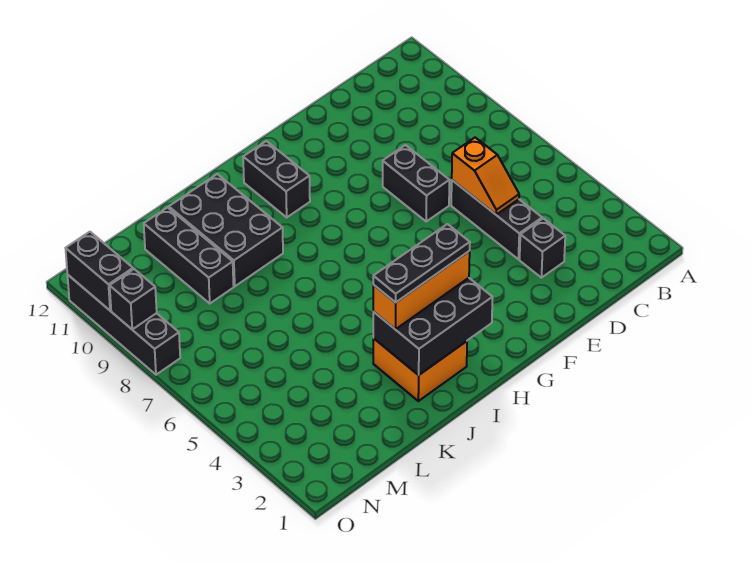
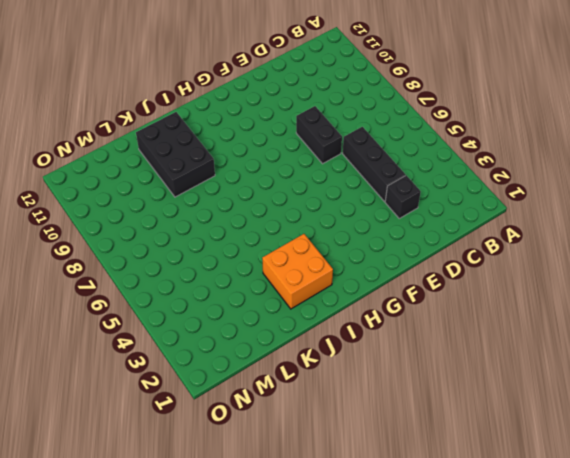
none -> black brick H10:H11 level 1
none -> black brick L9:L11 level 1
none -> black brick O8:O11 level 1

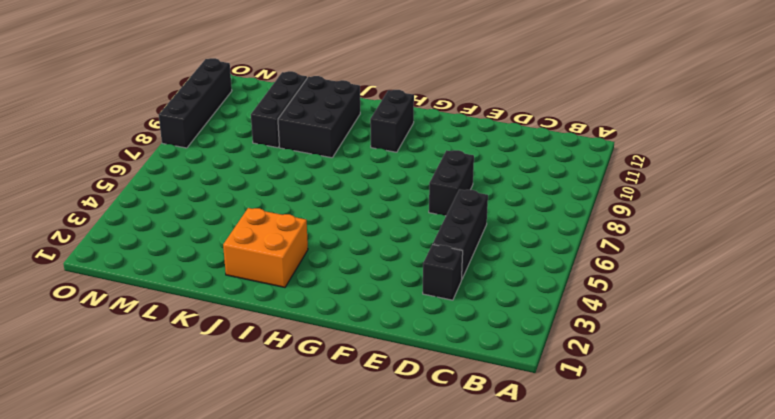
none -> orange slope D5:D6 level 2 top 6
none -> black brick H2:J3 level 2
none -> black brick O9 level 2

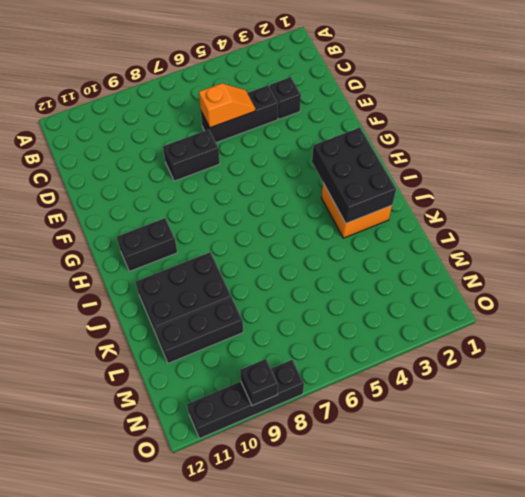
none -> black brick O10:O11 level 2
none -> orange brick H3:J3 level 3
none -> black plate H3:J3 level 4

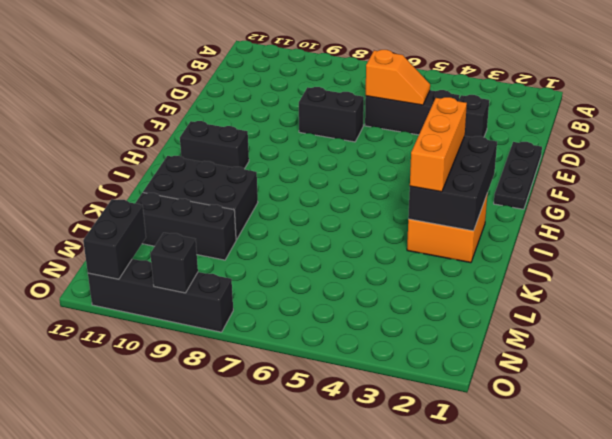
black plate E1:G1 level 1 -> black plate H3:J3 level 4
black brick N11:O11 level 2 -> black brick O10:O11 level 2

